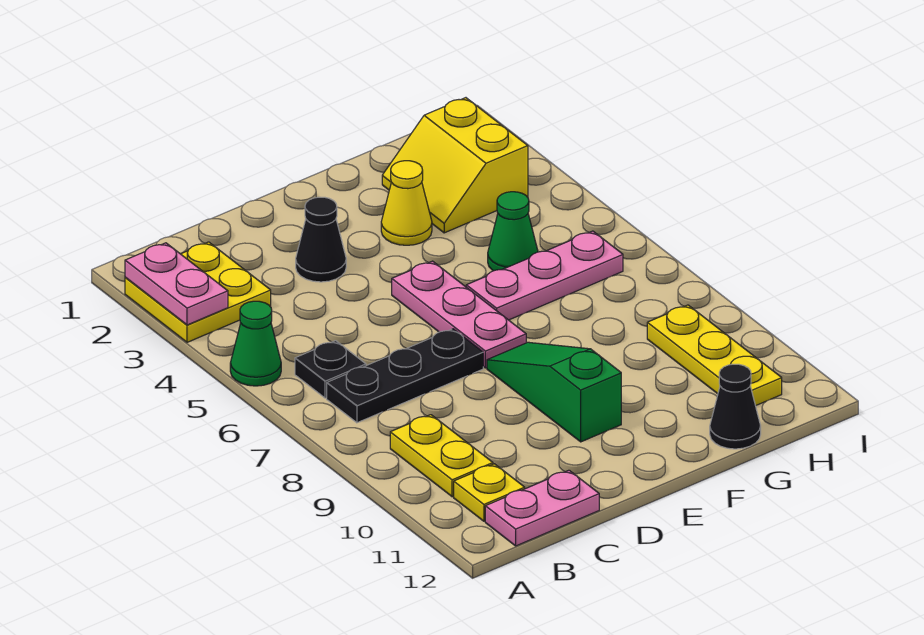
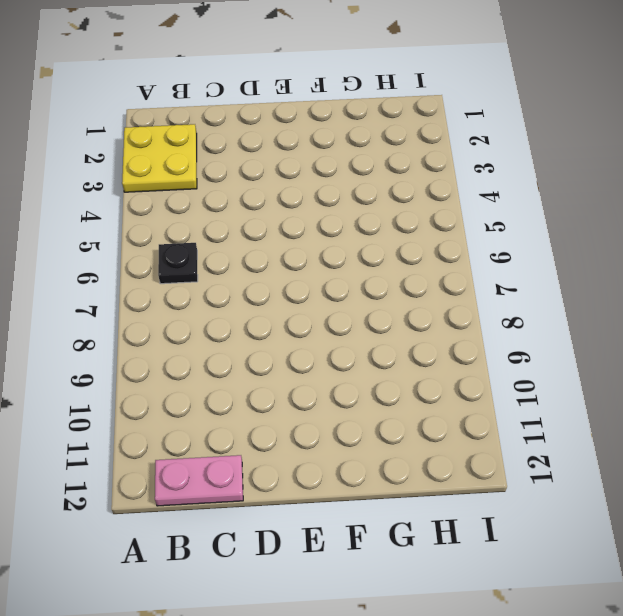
none -> green cone A5 level 1
none -> black plate B7:D7 level 1
none -> yellow plate B9:B10 level 1

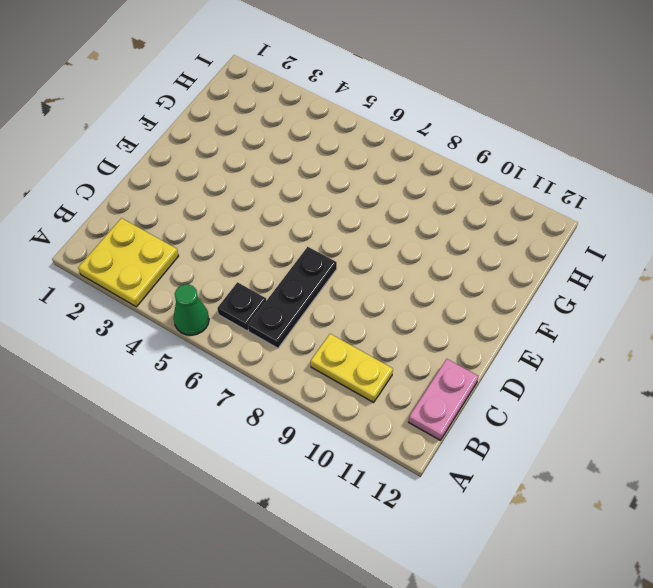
none -> yellow plate B11 level 1
none -> black cone D3 level 1
none -> pink plate E5:E7 level 1

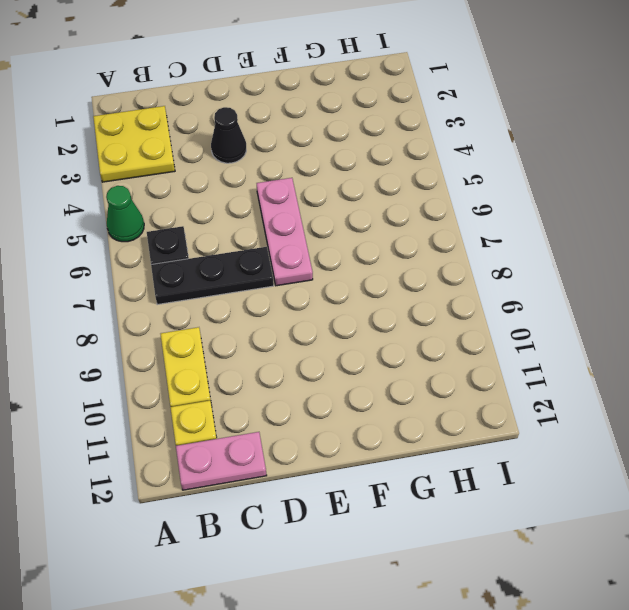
none -> green slope E8:E10 level 1 top 10
none -> yellow cone F3 level 1
none -> pink plate F6:H6 level 1

